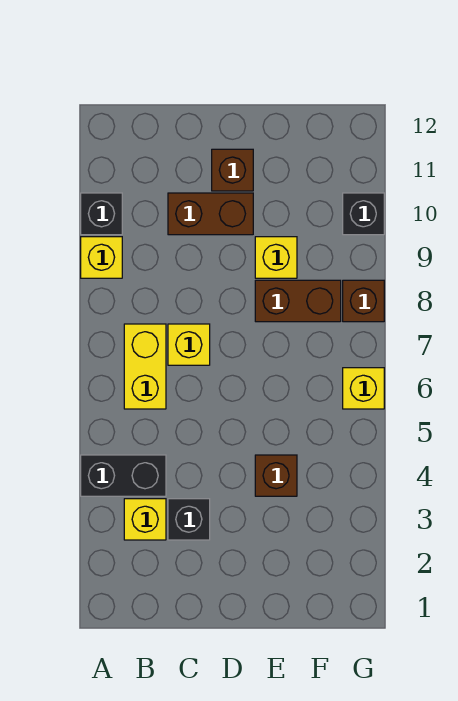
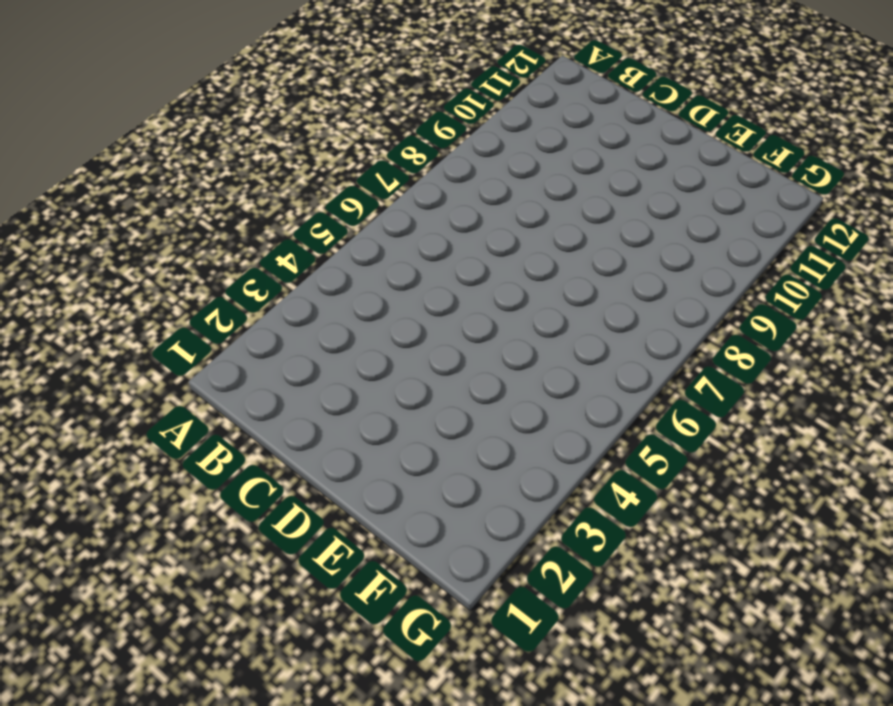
none -> black brick A4:B4 level 1
none -> yellow brick A9 level 1
none -> black brick A10 level 1

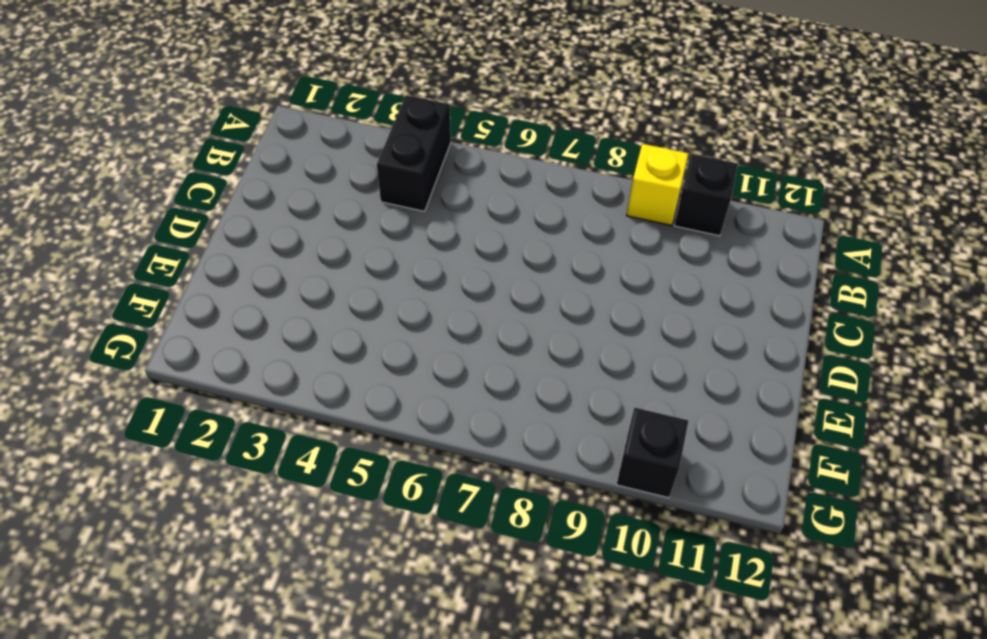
none -> yellow brick B3 level 1
none -> yellow brick B6:B7 level 1
none -> black brick C3 level 1

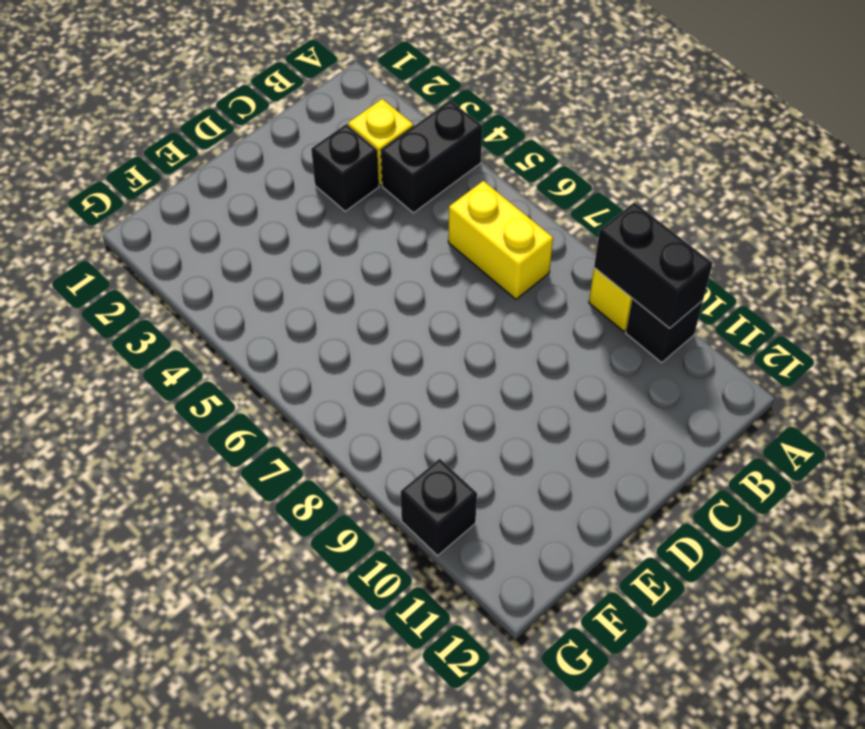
black brick A9:A10 level 2 -> none
none -> yellow brick C7 level 1
none -> brown brick C10:D10 level 1
none -> brown brick D11 level 1

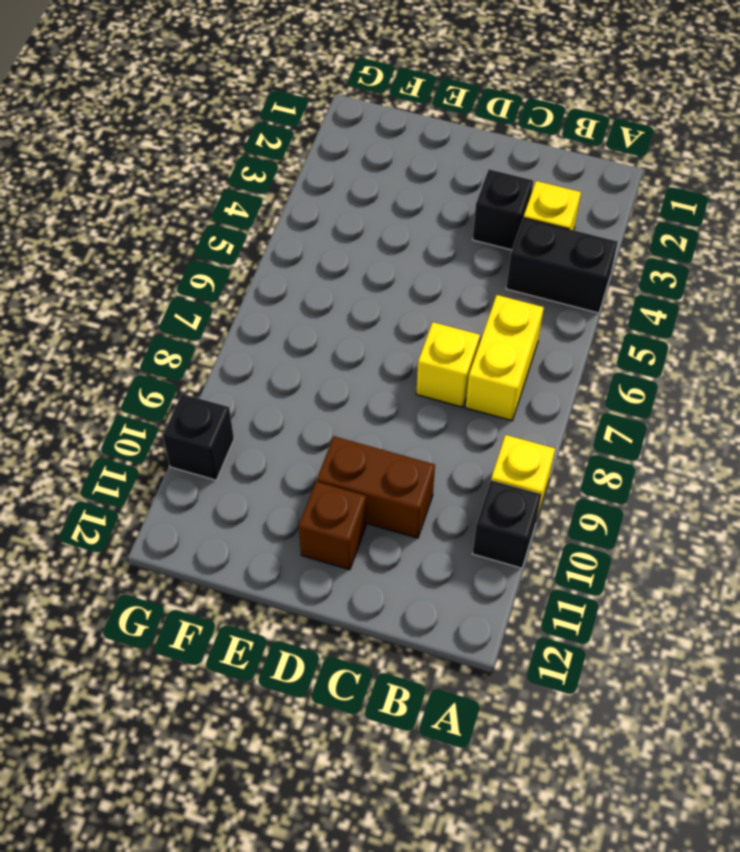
none -> brown brick E4 level 1
none -> brown brick E8:F8 level 1
none -> yellow brick E9 level 1

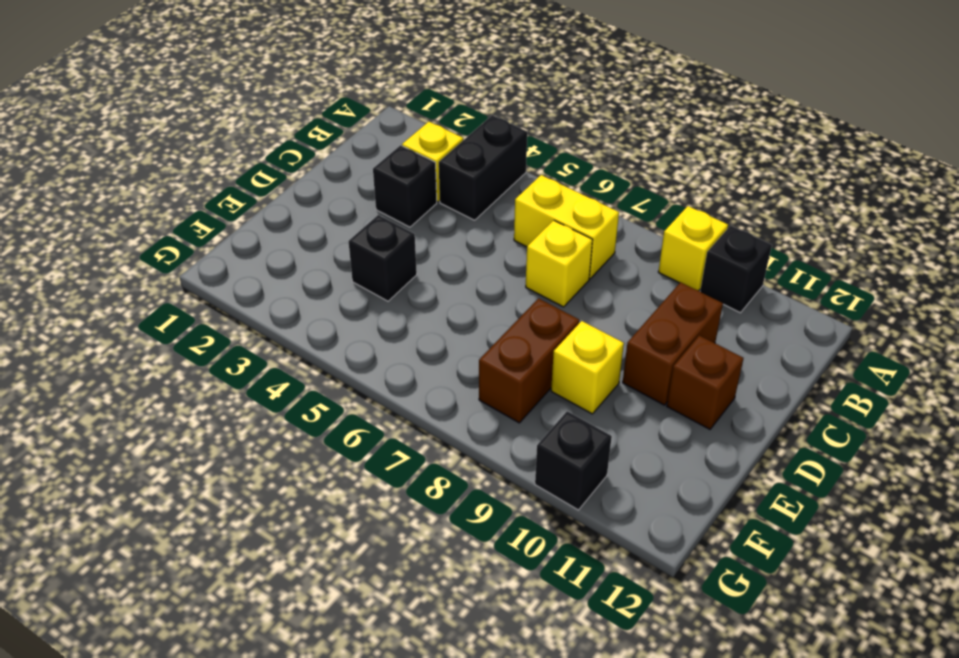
black brick E4 level 1 -> brown brick E4 level 1
none -> yellow brick G6 level 1
none -> brown brick G8 level 1

